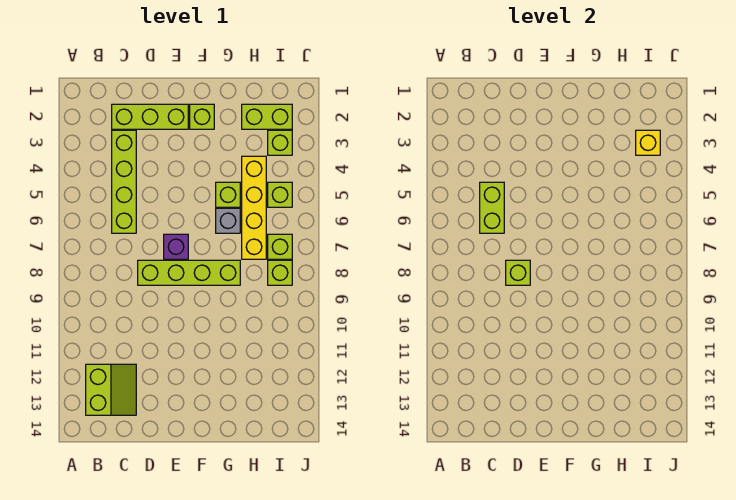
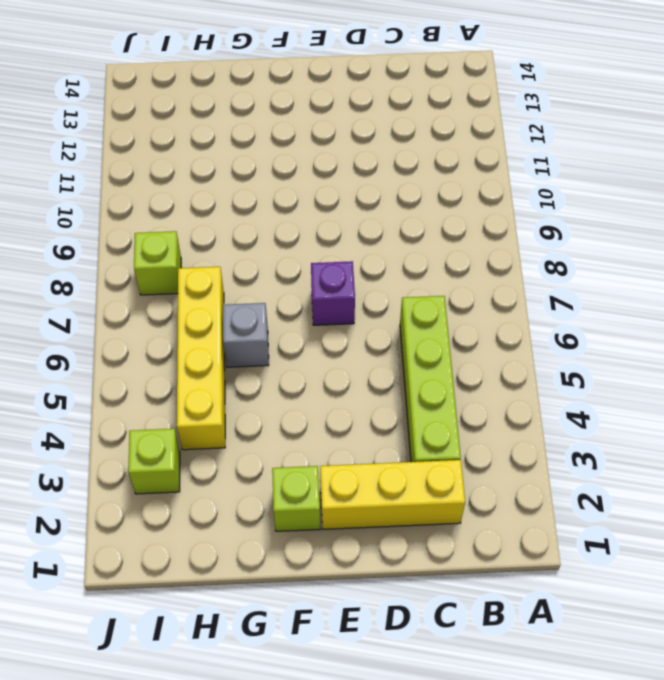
yellow brick C2:E2 level 1 -> lime brick C2:E2 level 1
none -> lime slope B12:C13 level 1 top B
none -> lime brick D8:G8 level 1
none -> lime brick G5 level 1

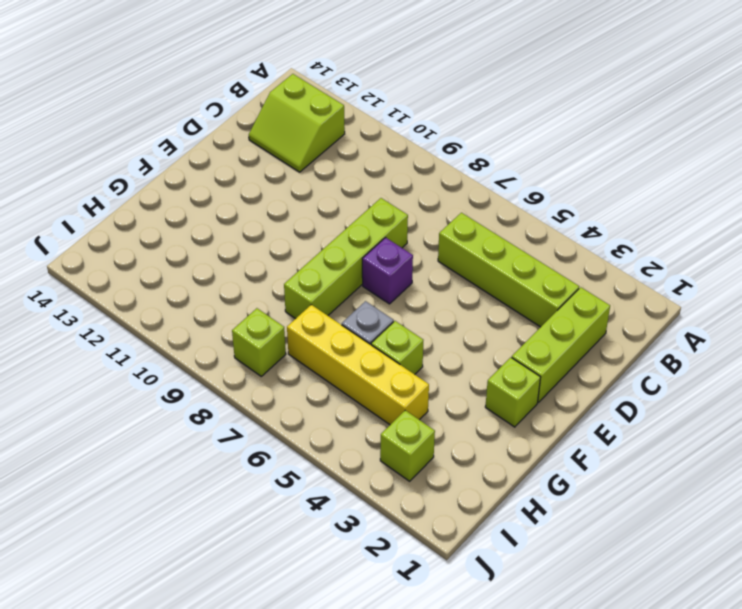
none -> lime brick H2:I2 level 1
none -> lime brick I5 level 1
none -> lime brick I7 level 1

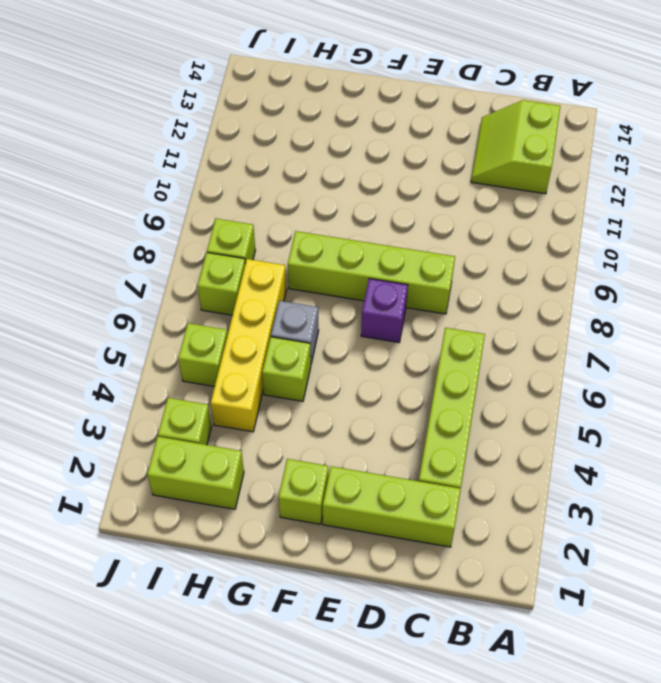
none -> lime brick C5:C6 level 2
none -> lime brick D8 level 2
none -> yellow brick I3 level 2

